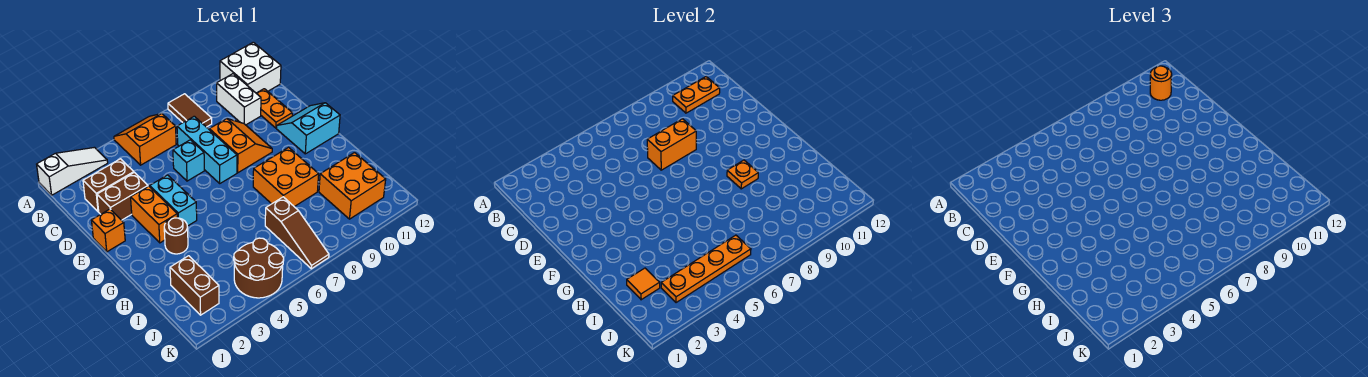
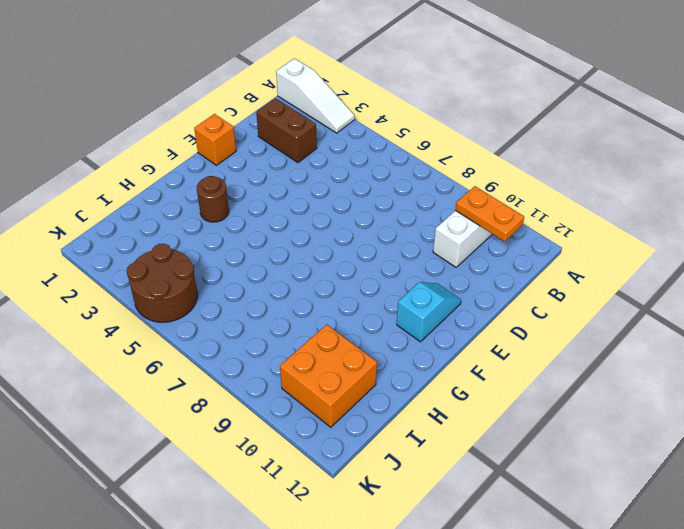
cyan slope E11:F11 level 1 top F -> cyan slope E11:F12 level 1 top F
none -> orange slope A5:B6 level 1 top B
none -> brown tile A8:B8 level 1
none -> white brick A11:B12 level 1

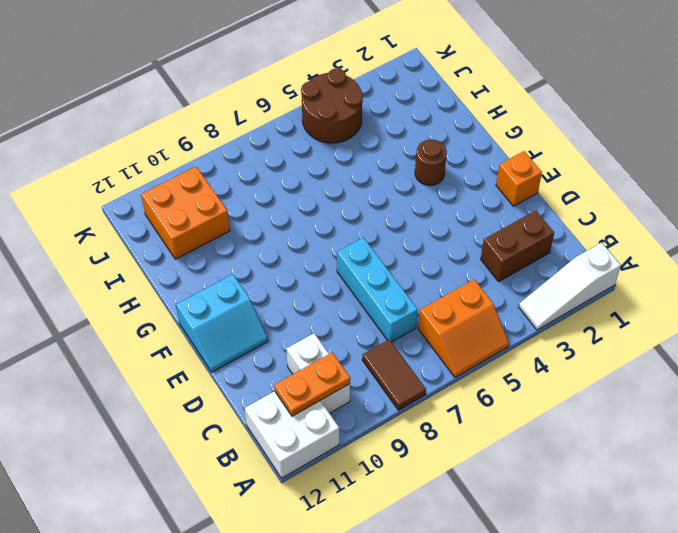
none -> orange plate C11:D11 level 1
none -> brown brick D2:D3 level 1
none -> cyan brick D6 level 1

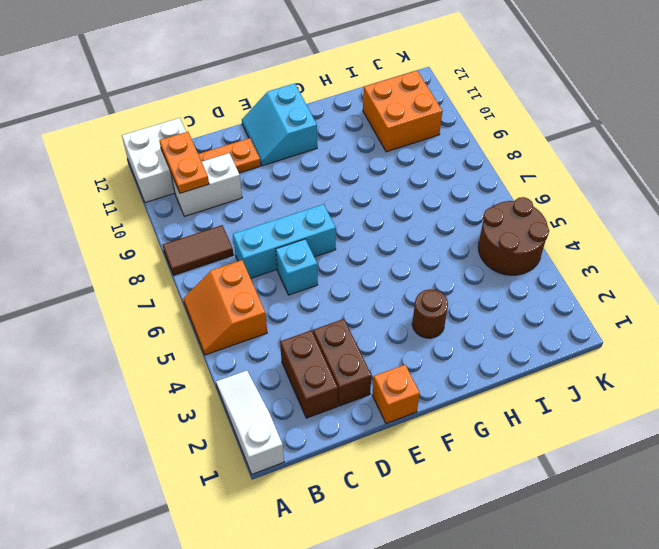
none -> orange slope D8:E9 level 1 top 8
none -> orange brick E3:F3 level 1
none -> cyan brick E4:F4 level 1

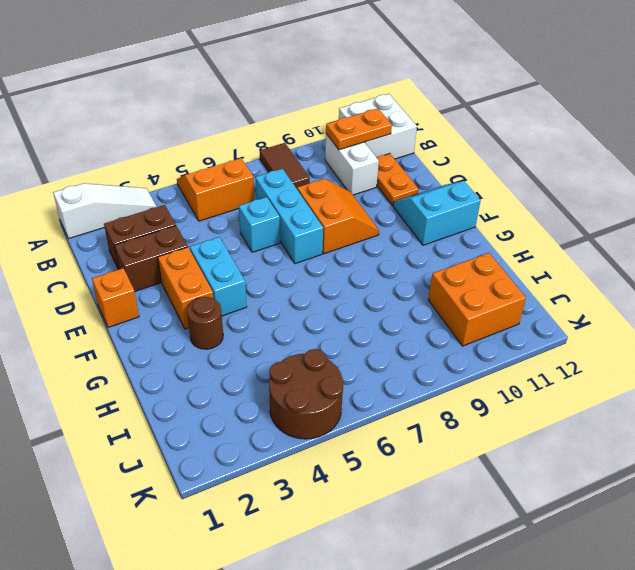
none -> orange brick G8:H9 level 1
none -> brown brick I2:J2 level 1
none -> brown slope I7:K7 level 1 top I

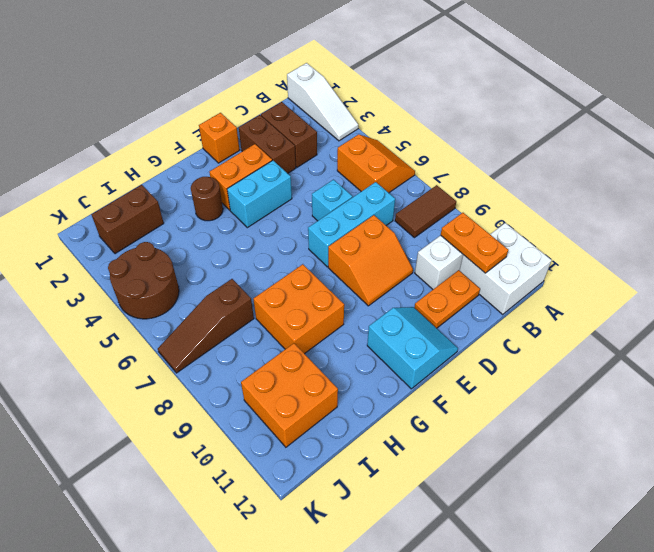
none -> orange brick D7:D8 level 2
none -> orange plate G9 level 2
none -> orange tile I2 level 2

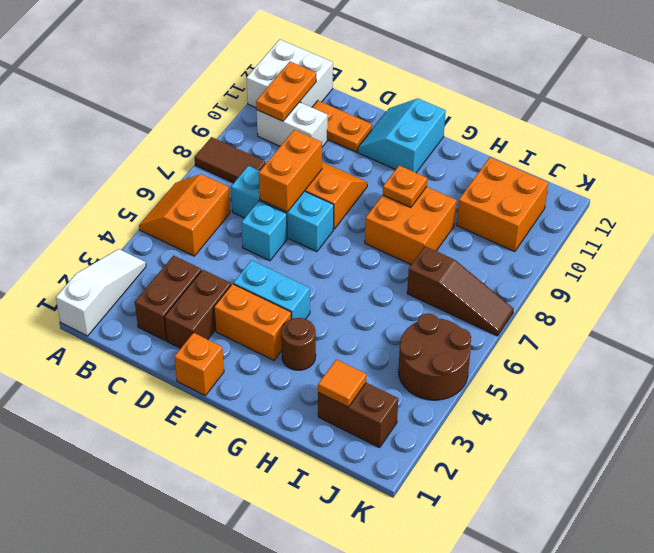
none -> orange plate J3:J6 level 2
none -> orange round brick B11 level 3

